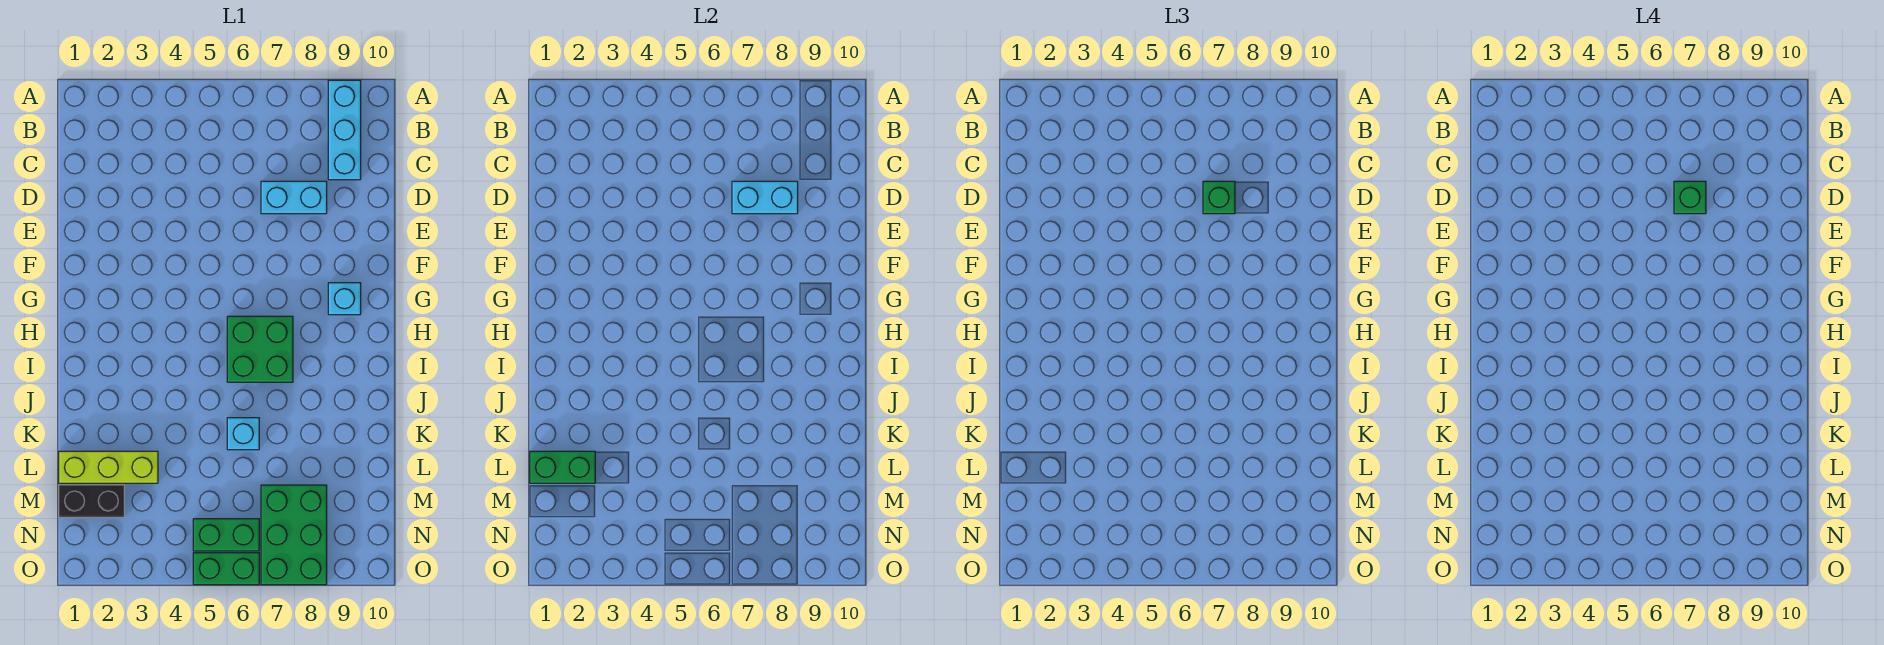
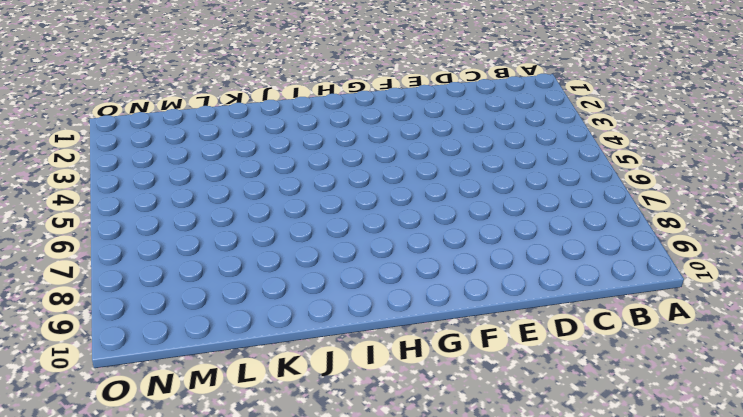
none -> cyan brick A9:C9 level 1
none -> cyan brick D7:D8 level 1
none -> cyan brick G9 level 1

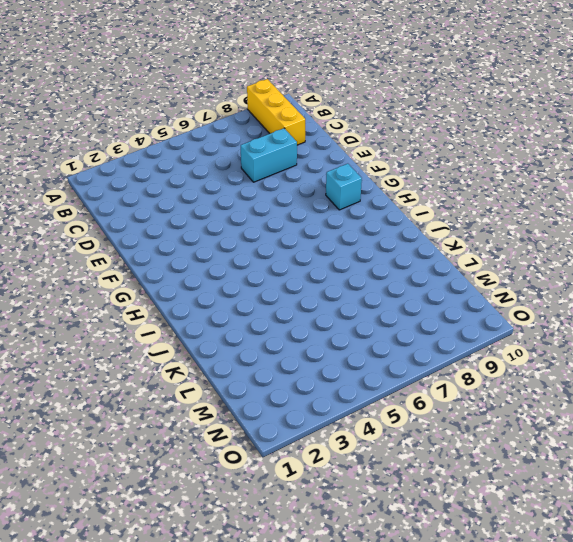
yellow brick A9:C9 level 1 -> cyan brick A9:C9 level 1
none -> green brick H6:I7 level 1
none -> cyan brick K6 level 1
none -> lime brick L1:L3 level 1

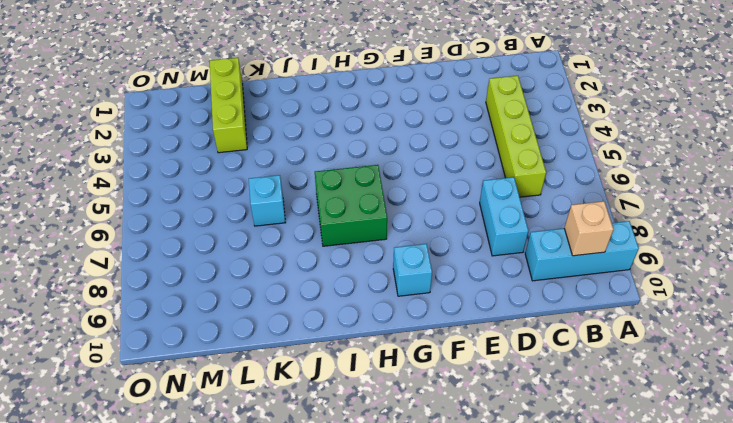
tan brick B9 level 2 -> none
lime brick C3:C6 level 1 -> none
none -> black brick M1:M2 level 1
none -> green brick M7:O8 level 1
none -> green brick N5:N6 level 1

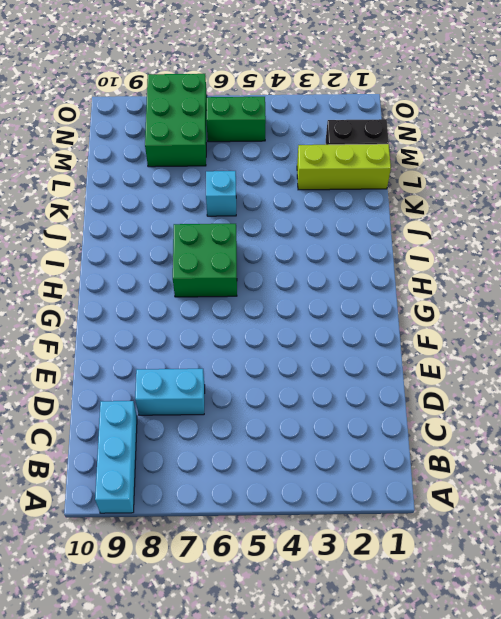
none -> cyan brick G9 level 1
none -> green brick O5:O6 level 1
none -> cyan brick D7:D8 level 2

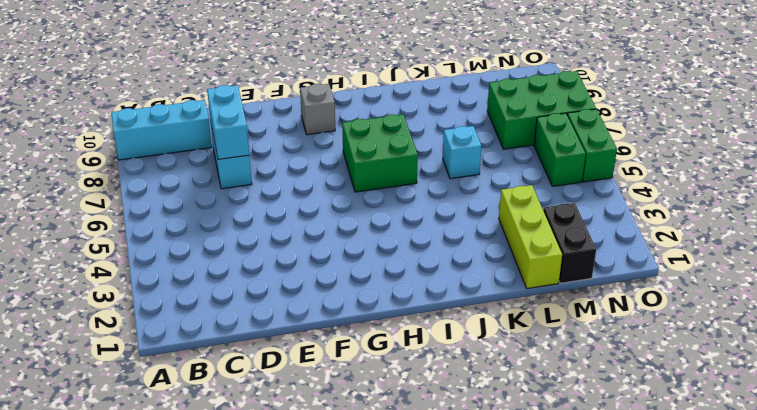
grey brick G9 level 1 -> cyan brick G9 level 1
none -> green brick L1:L2 level 2
none -> green brick D7 level 3
none -> green brick D7 level 4

